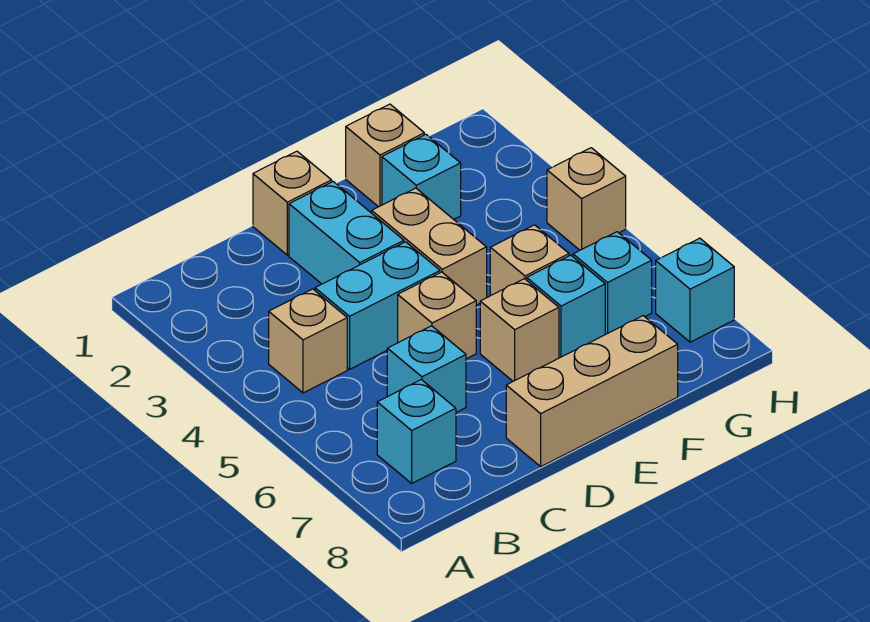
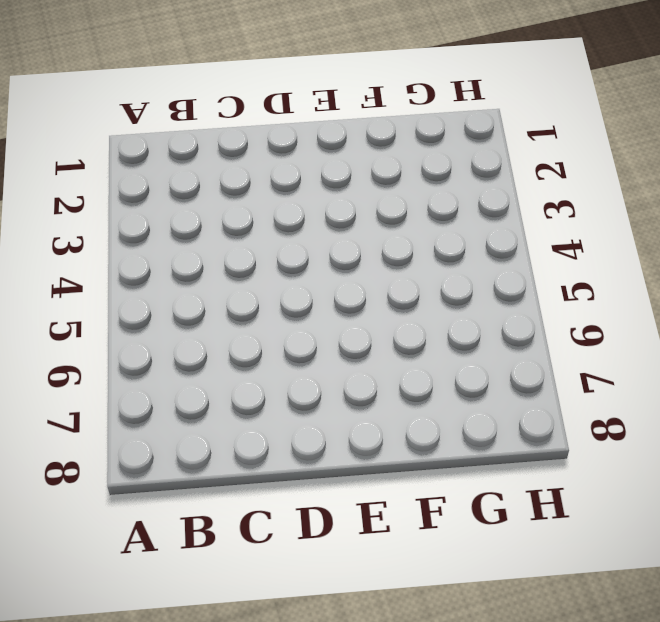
none -> tan brick B4 level 1
none -> cyan brick B7 level 1
none -> cyan brick C4:D4 level 1

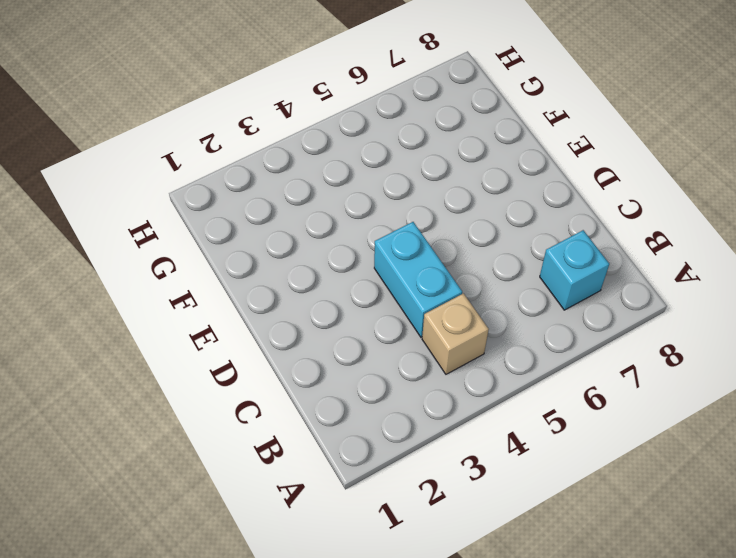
none -> cyan brick C6 level 1
none -> tan brick D1 level 1
none -> cyan brick D2:D3 level 1

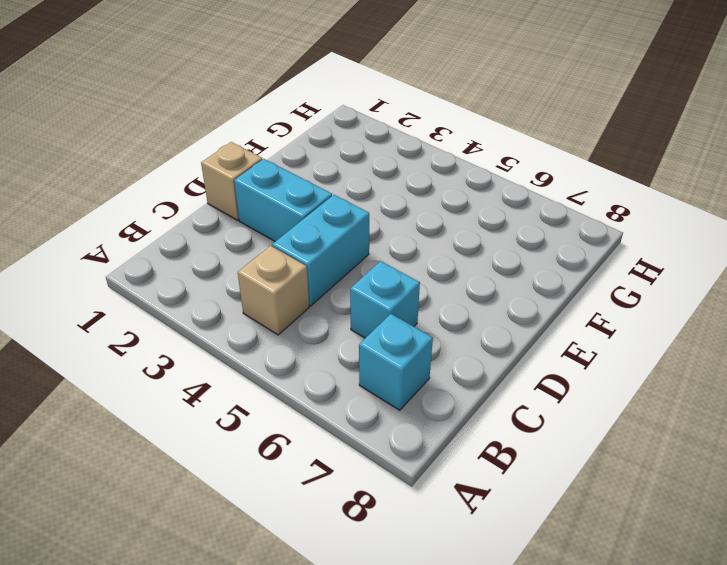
none -> tan brick D5 level 1
none -> tan brick D8:F8 level 1
none -> tan brick E3:E4 level 1

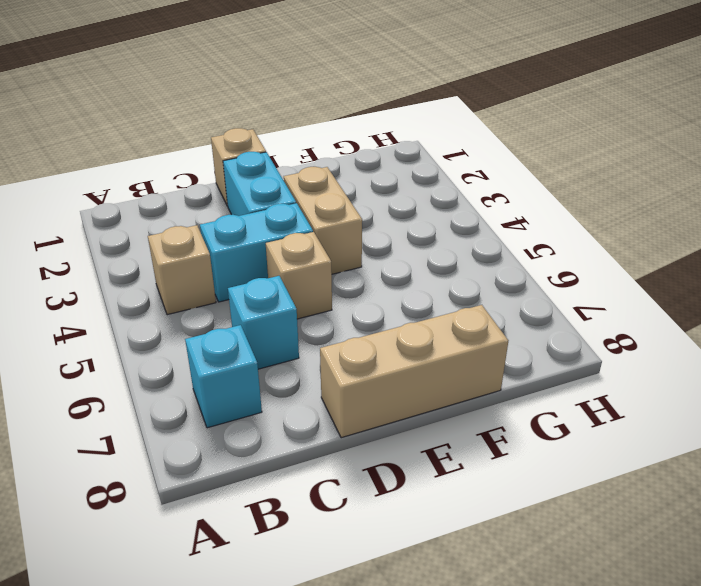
none -> tan brick E6 level 1
none -> tan brick F1 level 1
none -> cyan brick F2 level 1

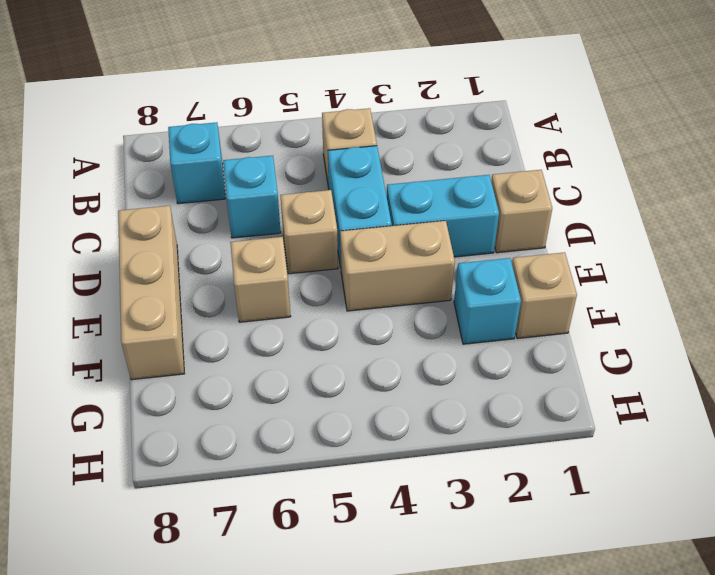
none -> tan brick F5 level 1
none -> cyan brick F6 level 1
none -> cyan brick G6 level 1

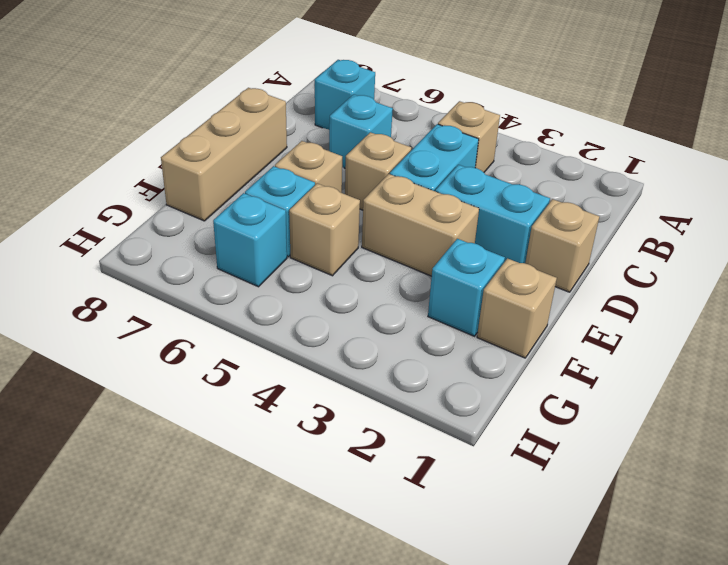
none -> tan brick H4 level 1
none -> cyan brick H7 level 1

